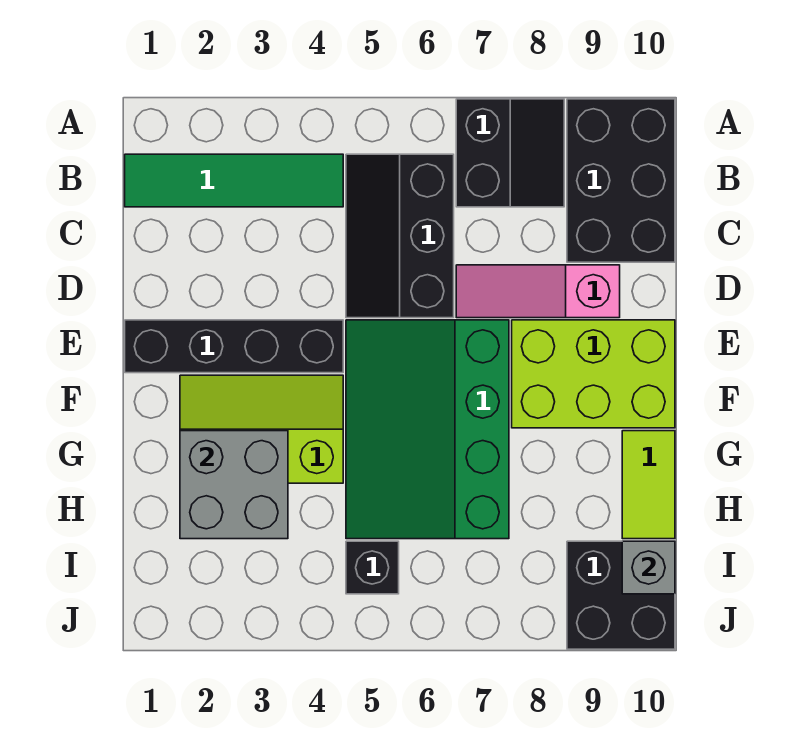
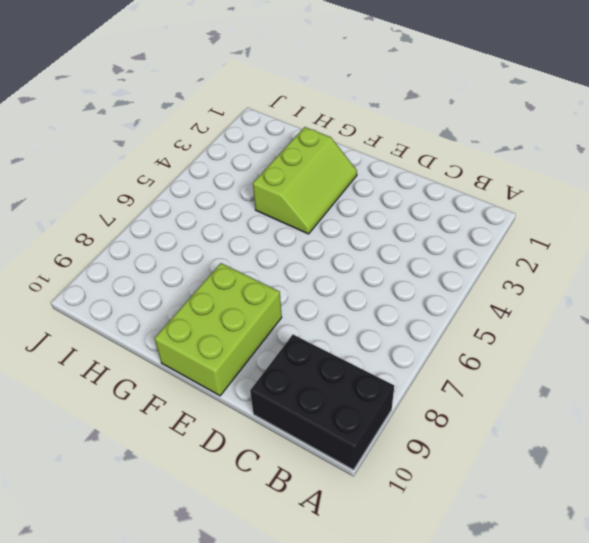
none -> black slope A7:B8 level 1 top 7
none -> green tile B1:B4 level 1
none -> black slope B5:D6 level 1 top 6

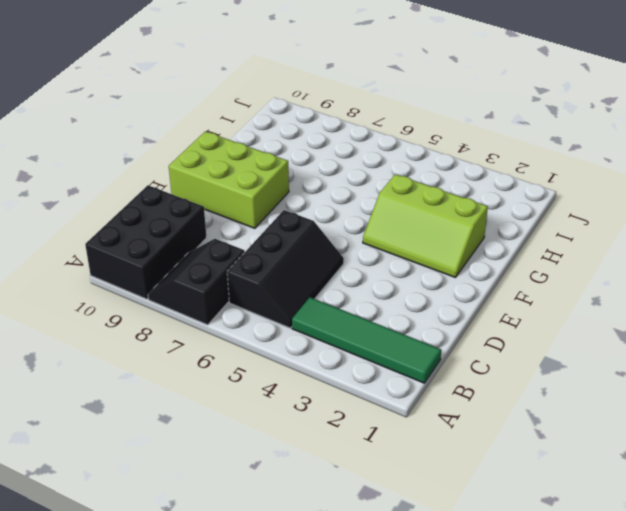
none -> pink slope D7:D9 level 1 top 9
none -> black brick E1:E4 level 1
none -> green slope E5:H7 level 1 top 7

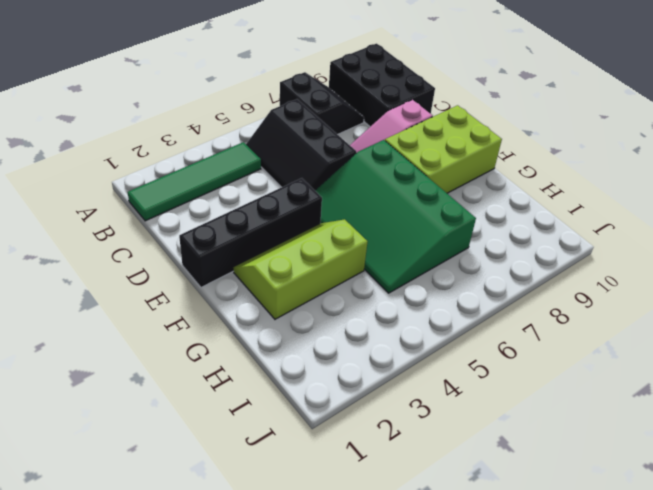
none -> lime tile G10:H10 level 1
none -> black brick I5 level 1
none -> black brick I9:J10 level 1

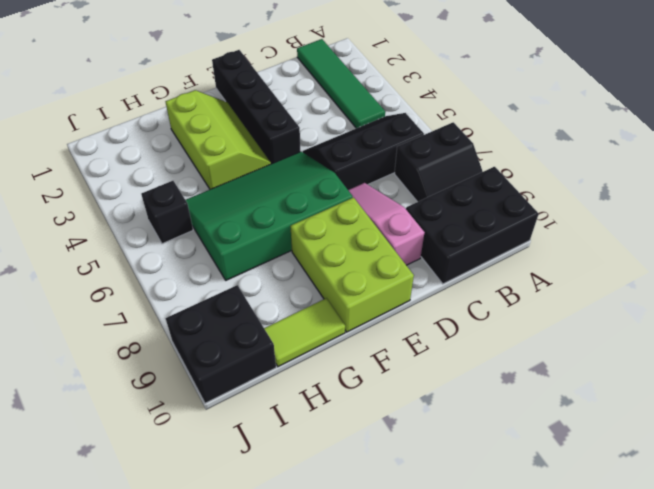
none -> grey brick G2:H3 level 2
none -> grey brick I10 level 2

